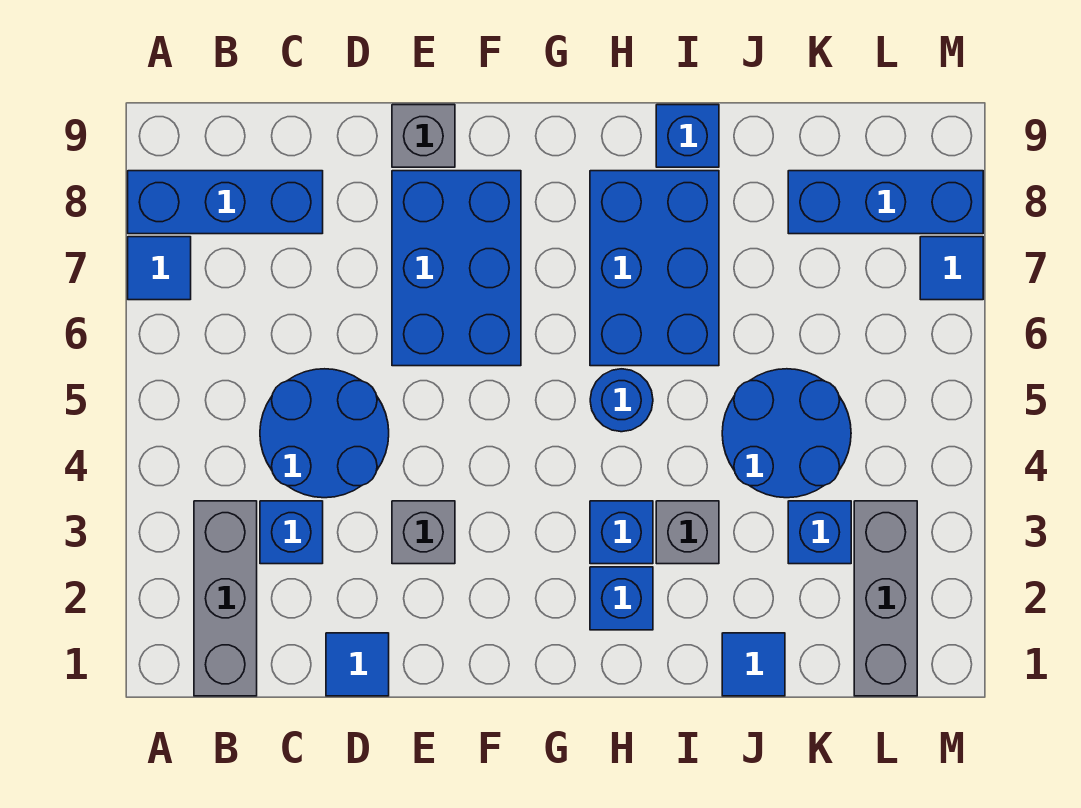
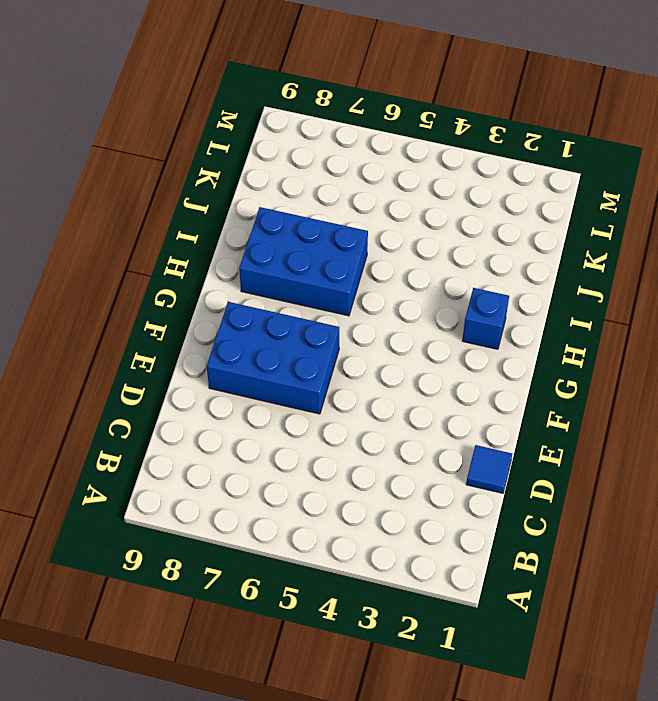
none -> blue tile A7 level 1
none -> blue brick A8:C8 level 1
none -> grey brick B1:B3 level 1

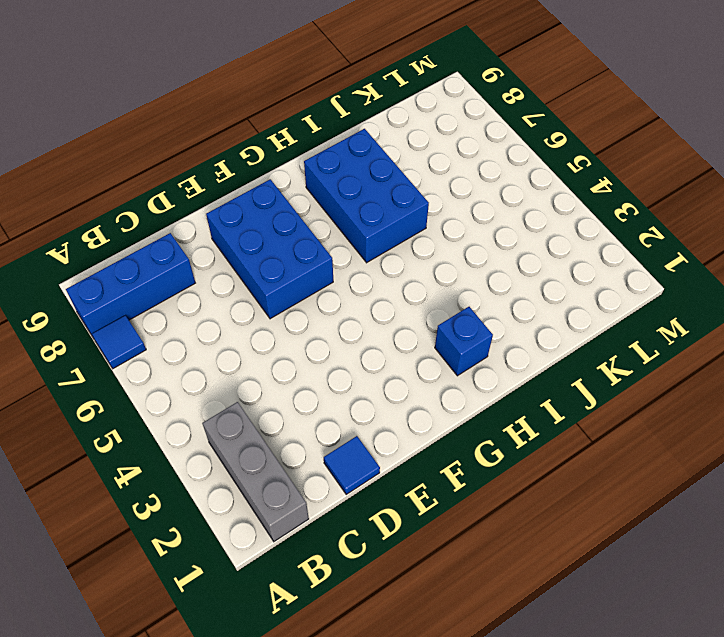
none -> blue brick C3 level 1
none -> blue round brick C4:D5 level 1
none -> grey brick E3 level 1

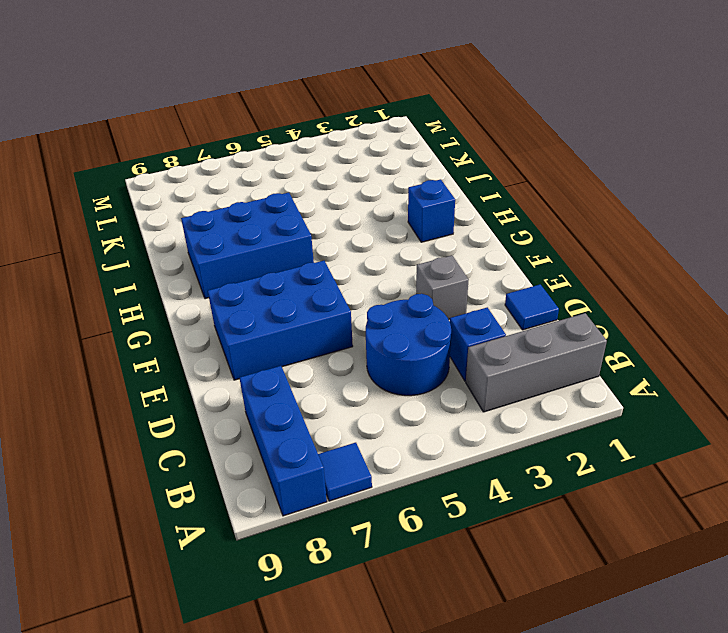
none -> grey brick E9 level 1
none -> blue brick H3 level 1
none -> blue round brick H5 level 1

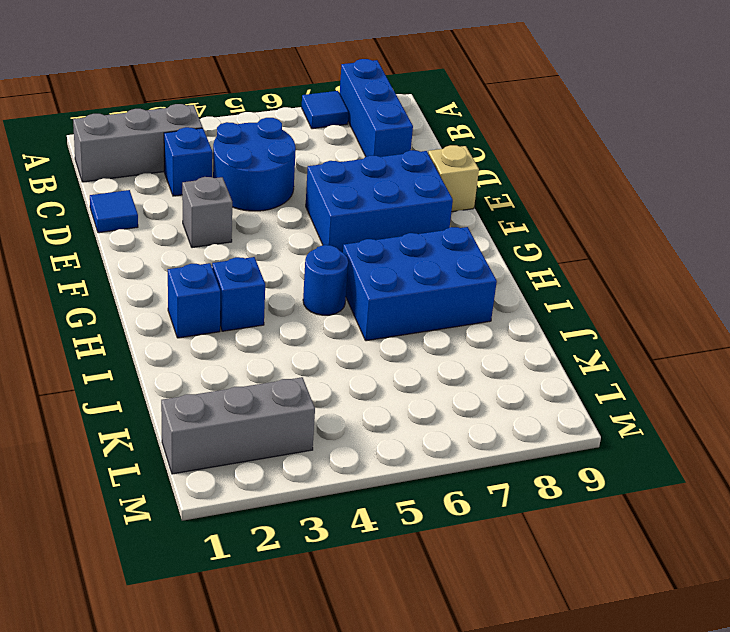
tan brick E9 level 1 -> grey brick E9 level 1
none -> grey brick I3 level 1
none -> blue brick I9 level 1
none -> blue tile J1 level 1

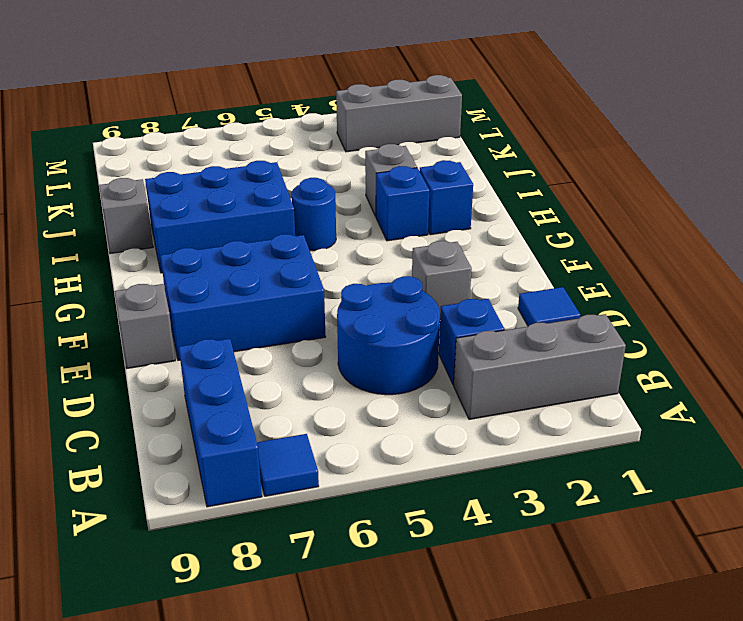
grey brick I9 level 1 -> blue brick I9 level 1
none -> blue tile J1 level 1
none -> blue round brick J4:K5 level 1
none -> blue brick K3 level 1

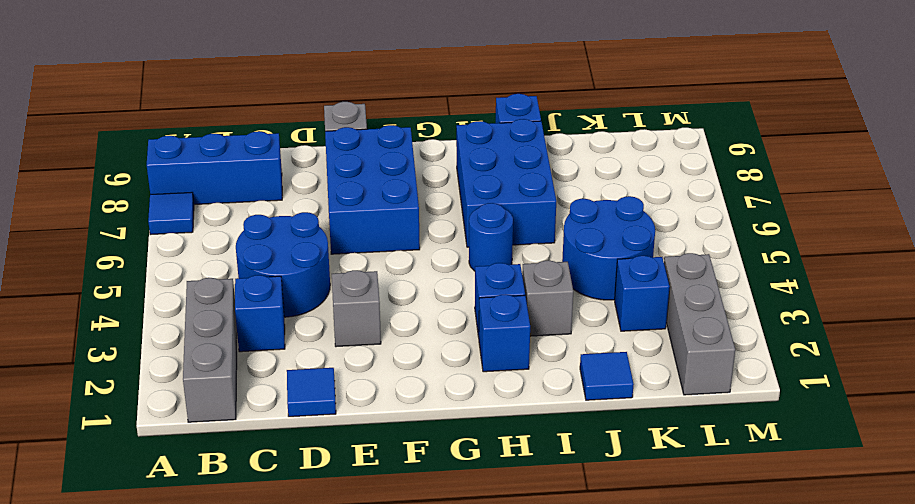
none -> blue brick K8:M8 level 1
none -> blue tile M7 level 1

